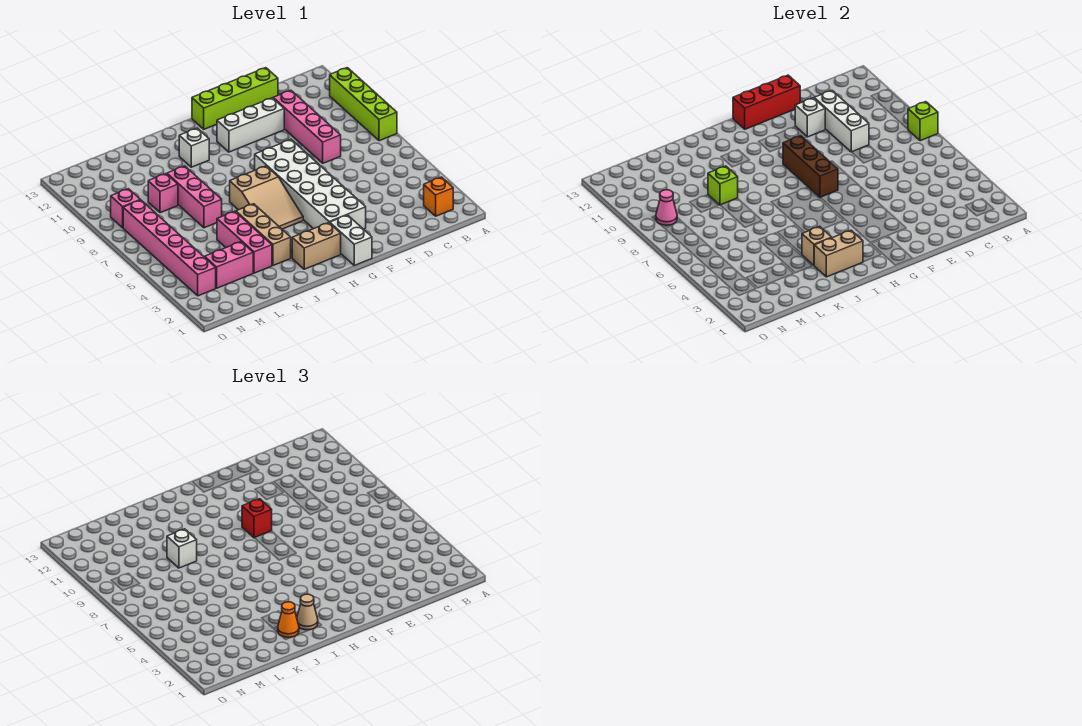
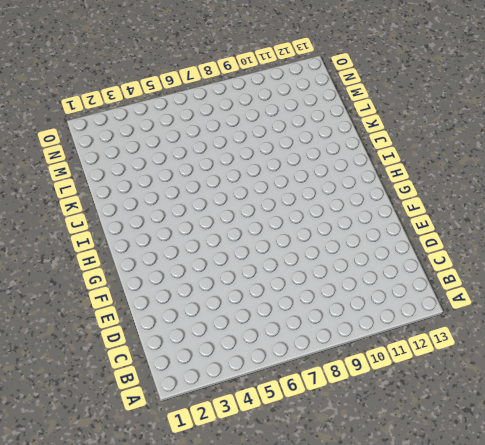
none -> lime brick A8:A11 level 1
none -> orange brick B2 level 1
none -> pink brick D8:D11 level 1
none -> lime brick D13:G13 level 1

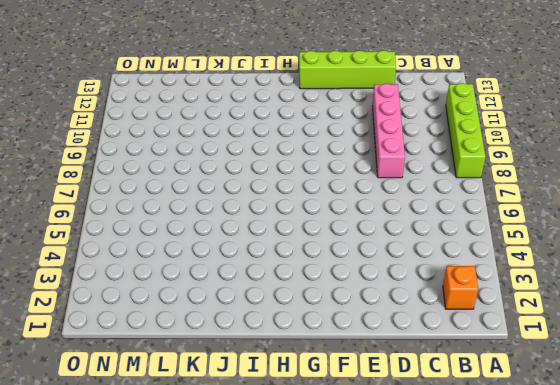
none -> white brick E11:G11 level 1
none -> white brick F3:G8 level 1
none -> white brick G1:G2 level 1
none -> tan brick H2:I2 level 1

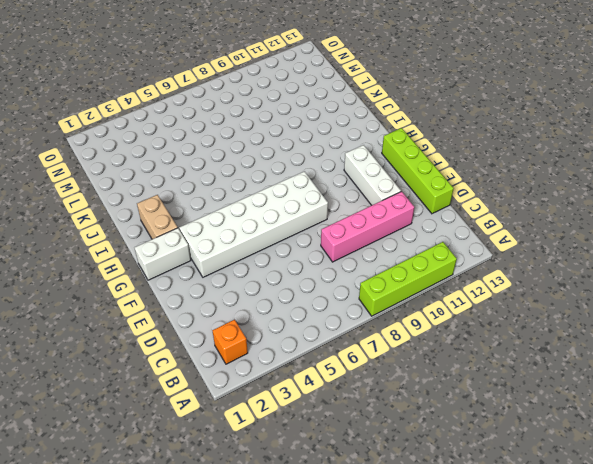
none -> tan slope H5:I7 level 1 top 7
none -> white brick I11 level 1
none -> tan brick J3:J5 level 1
none -> pink brick K3:K5 level 1

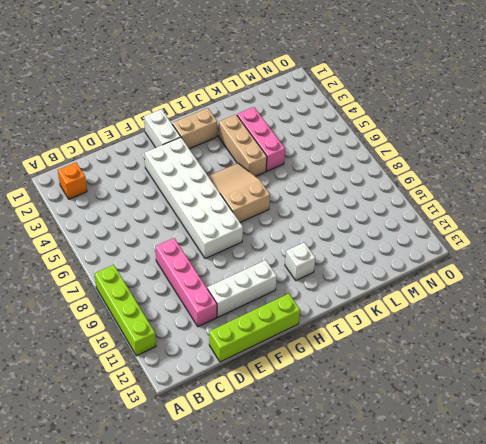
none -> pink brick K7:K9 level 1
none -> pink brick L3:M3 level 1
none -> pink brick L9 level 1
none -> pink brick N3:N8 level 1

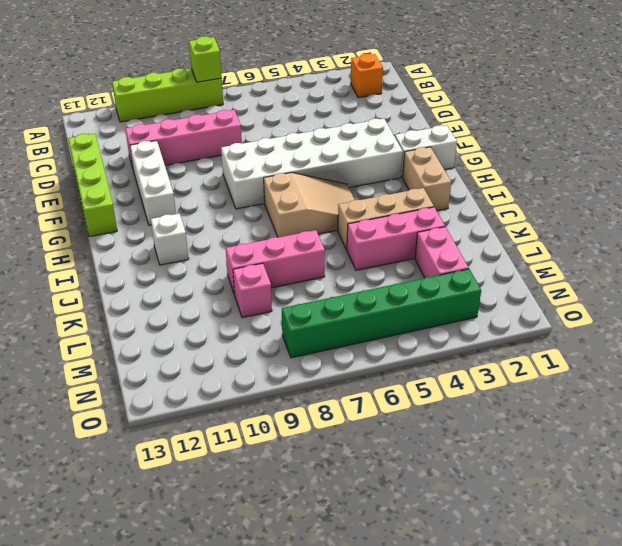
green brick N3:N8 level 1 -> pink brick N3:N8 level 1
none -> pink brick N9 level 1
none -> white brick D9:D11 level 2
none -> white brick E11 level 2
none -> red brick E13:G13 level 2

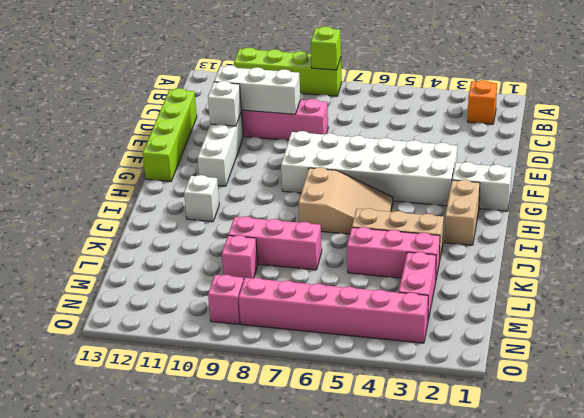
none -> red brick E13:G13 level 2
none -> brown brick G7:G9 level 2
none -> tan brick I2:J2 level 2
none -> tan brick J3 level 2

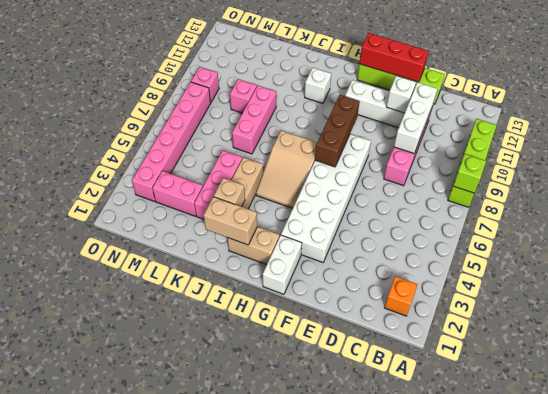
none -> lime brick K9 level 2
none -> pink cone N9 level 2
none -> red brick G9 level 3
none -> tan cone I2 level 3

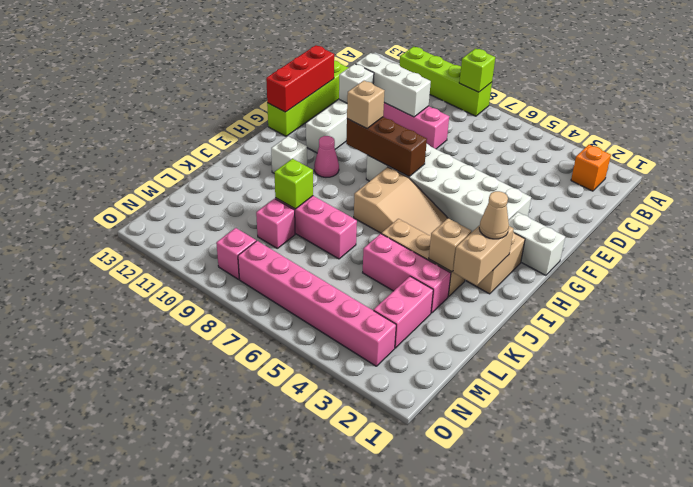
tan brick G9 level 3 -> red brick G9 level 3
pink cone H10 level 1 -> pink cone N9 level 2
none -> orange cone J2 level 3
none -> white brick K9 level 3

